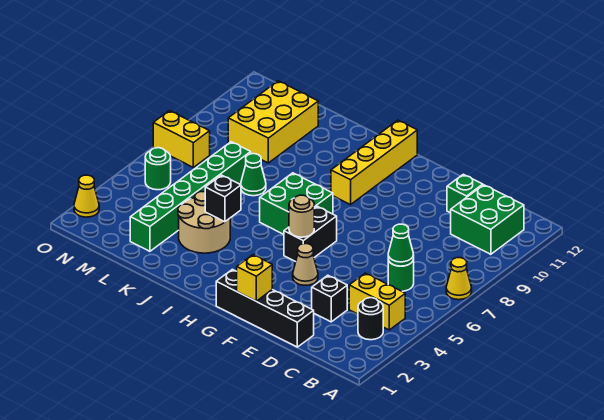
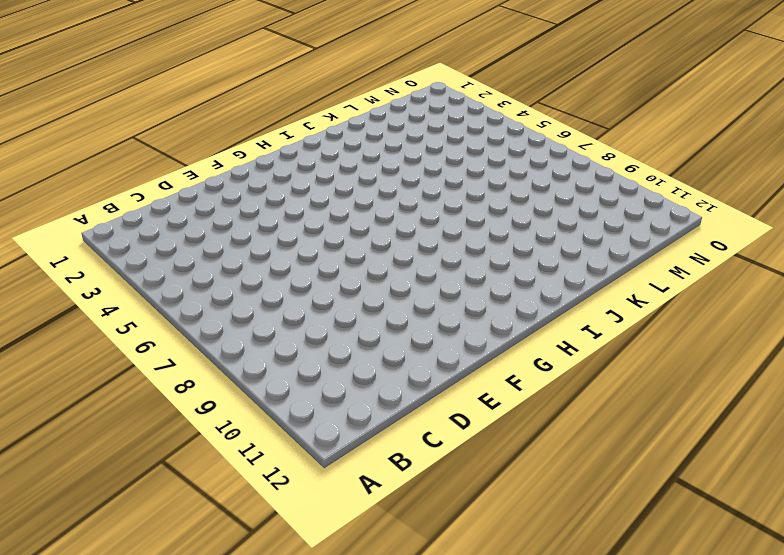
none -> yellow cone A7 level 1
none -> black round brick B3 level 1
none -> yellow brick B4:C4 level 1

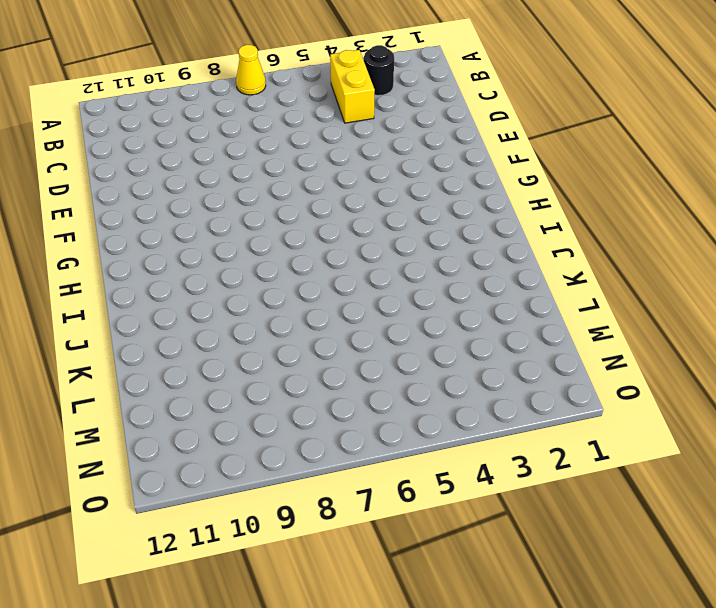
none -> green brick B10:C11 level 1
none -> green round brick C6 level 1
none -> black brick D1:G1 level 1

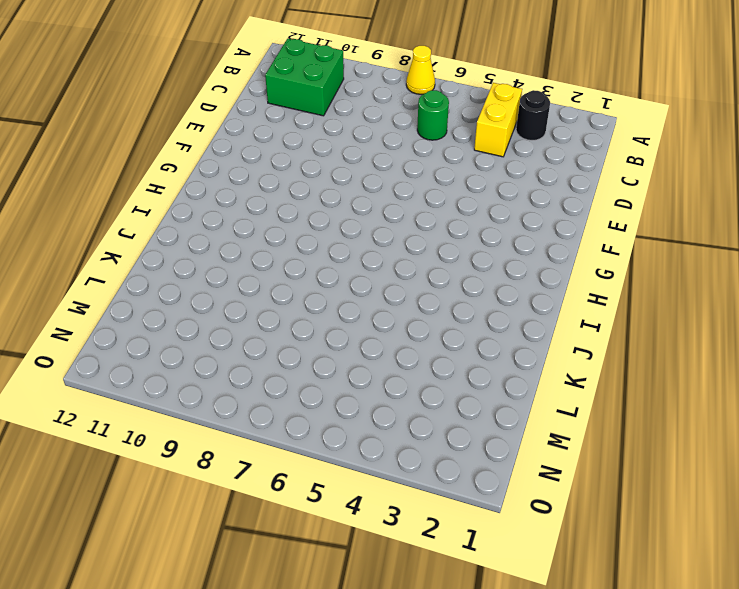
none -> black brick D1:G1 level 1
none -> black brick D3 level 1
none -> green brick D11 level 1

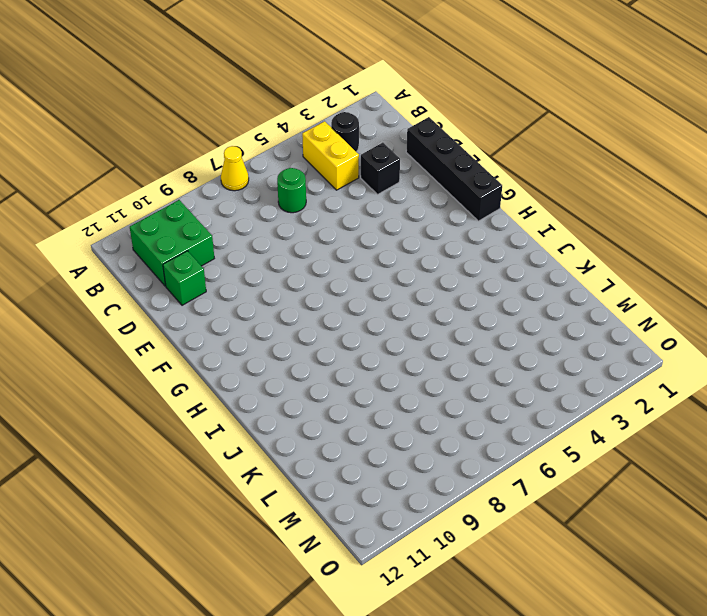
none -> tan cone F4 level 1
none -> black brick G5:G6 level 1
none -> green brick H6:I7 level 1

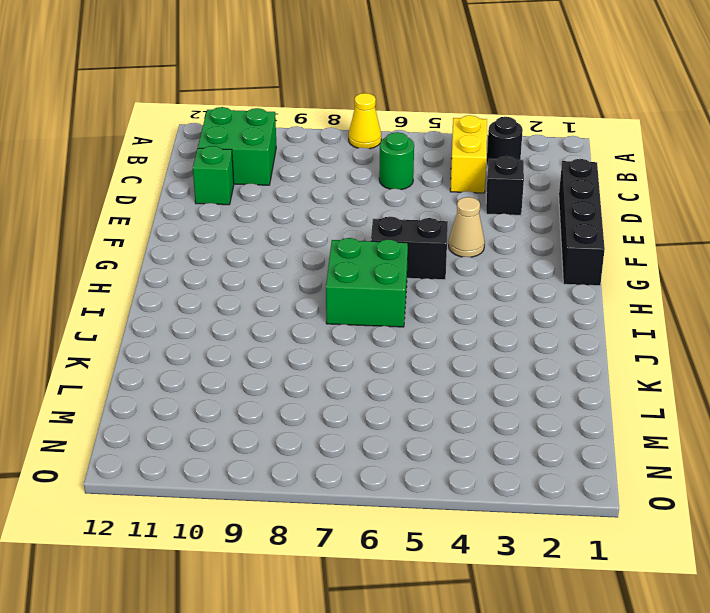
none -> yellow brick H9:H12 level 1
none -> tan round brick J3:K4 level 1
none -> green cone K7 level 1

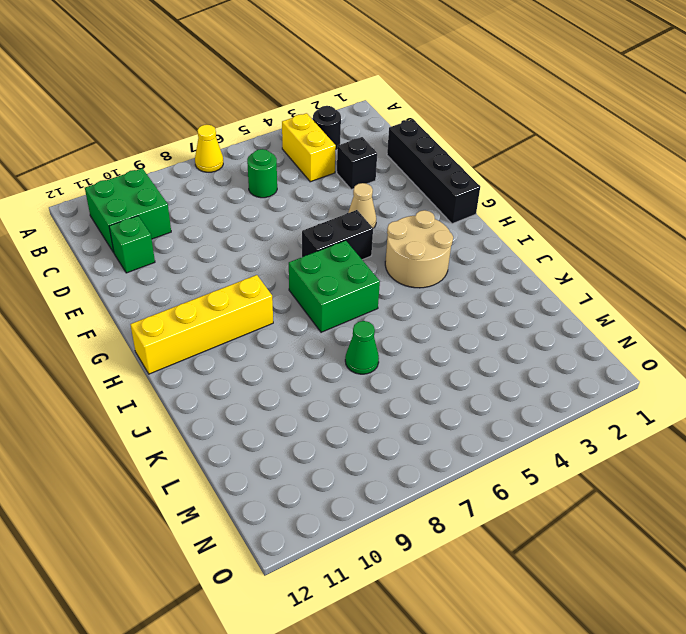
tan round brick H3:I4 level 1 -> tan round brick J3:K4 level 1
none -> green brick L2:L7 level 1
none -> yellow brick L9:M11 level 1
none -> green round brick N5 level 1

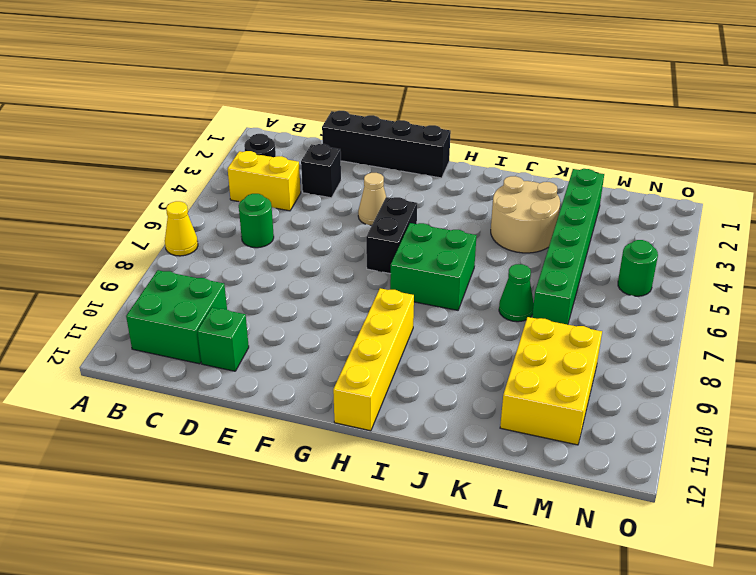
none -> yellow brick N7:O7 level 1
none -> yellow cone O2 level 1
none -> green cone C6 level 2

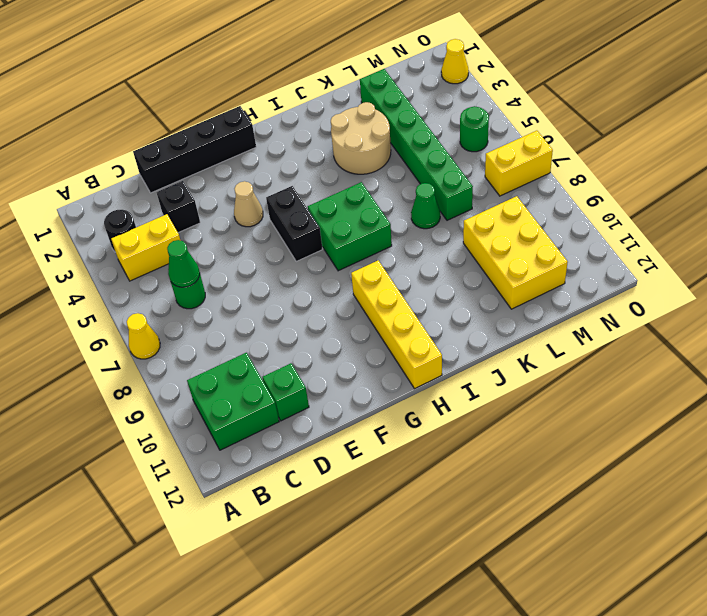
none -> yellow brick F1 level 2
none -> tan round brick G5 level 2
none -> black brick J4 level 2

